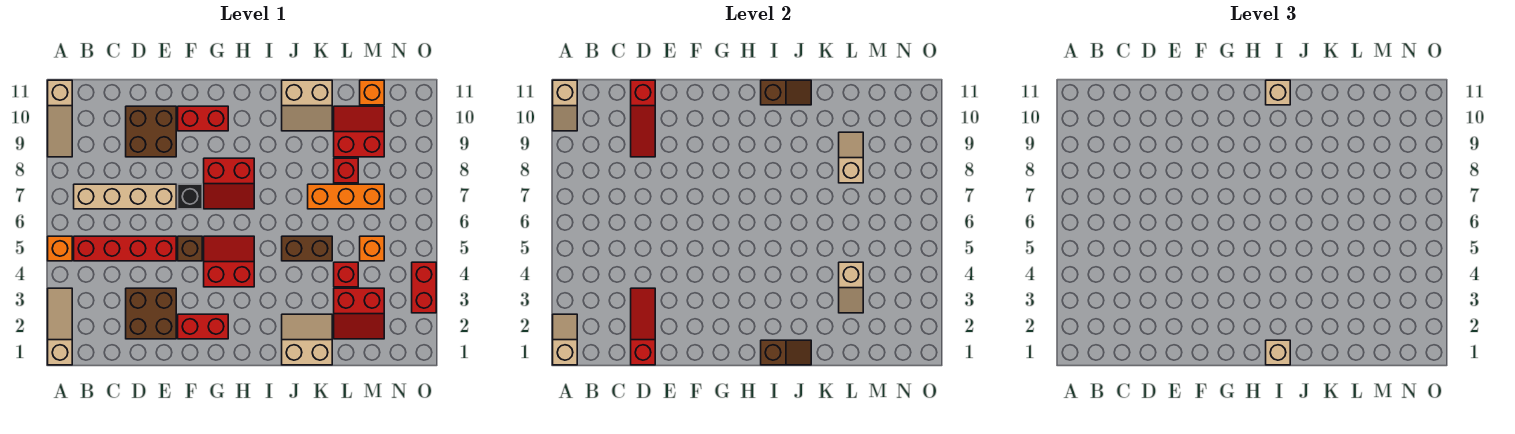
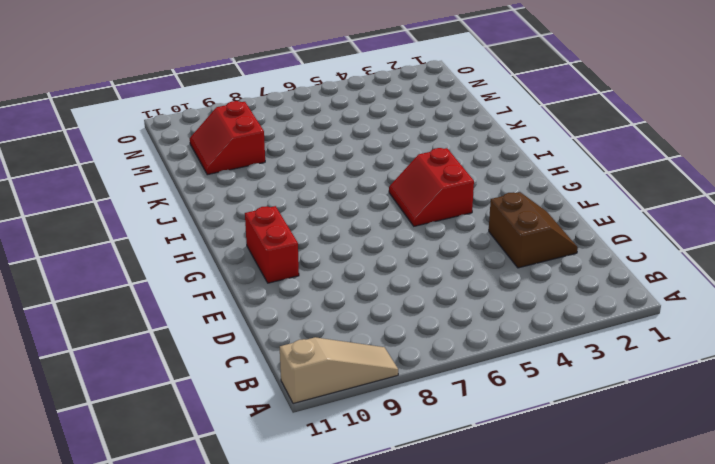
brown slope D2:E3 level 1 top 3 -> brown brick D2:E3 level 1
none -> tan slope A1:A3 level 1 top 1
none -> orange brick A5 level 1
none -> red brick B5:E5 level 1
none -> tan brick B7:E7 level 1

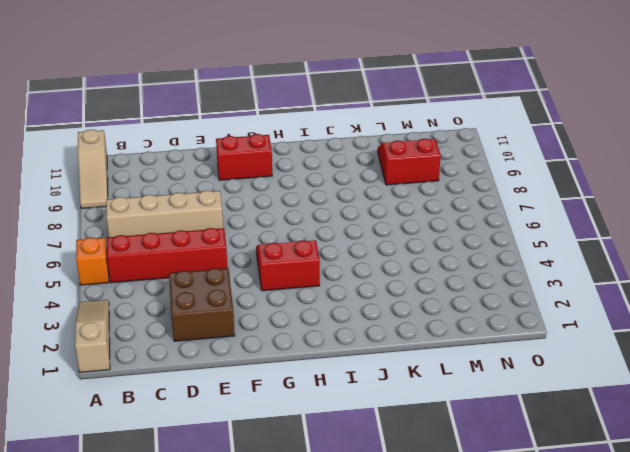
none -> brown brick D9:E10 level 1
none -> red brick F2:G2 level 1
none -> brown brick F5 level 1
none -> black brick F7 level 1

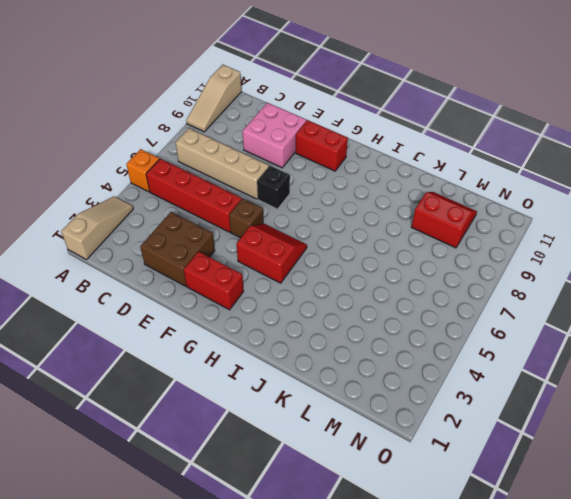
pink brick D9:E10 level 1 -> brown brick D9:E10 level 1
none -> red slope G7:H8 level 1 top 8
none -> tan slope J1:K2 level 1 top 1
none -> brown brick J5:K5 level 1
none -> tan slope J10:K11 level 1 top 11

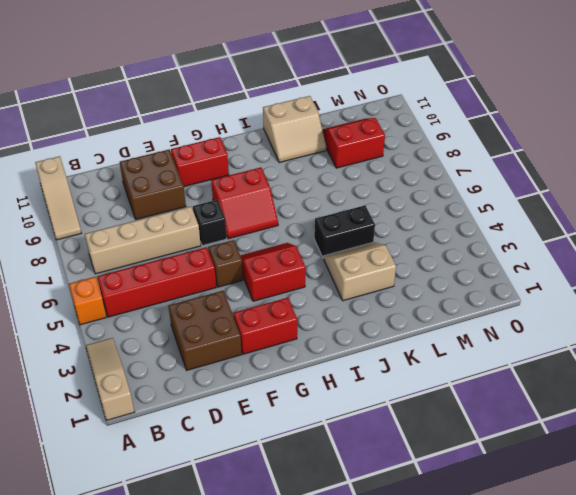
tan slope J3:K4 level 1 top 3 -> tan slope J1:K2 level 1 top 1
black brick J5:K5 level 1 -> brown brick J5:K5 level 1
none -> orange brick K7:M7 level 1
none -> red slope L2:M3 level 1 top 3
none -> red brick L4 level 1
none -> red brick L8 level 1

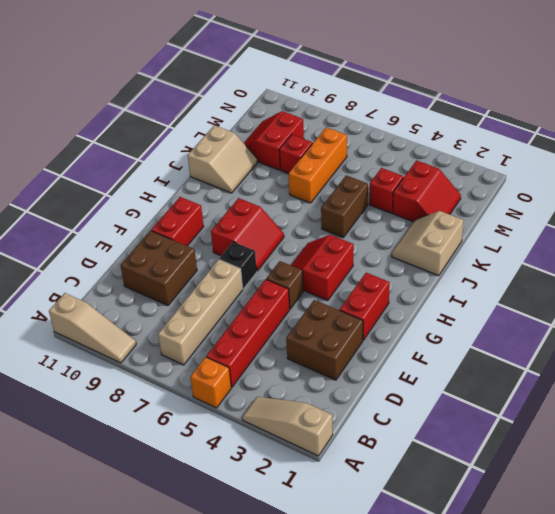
none -> orange brick M5 level 1
none -> orange brick M11 level 1
none -> red brick O3:O4 level 1
none -> tan slope A1:A2 level 2 top 1

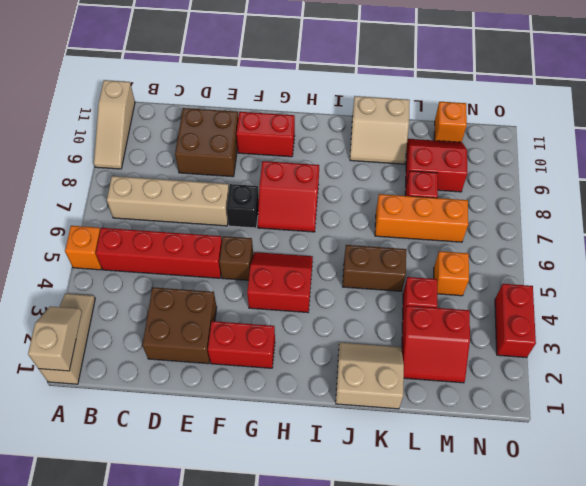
none -> tan slope A10:A11 level 2 top 11
none -> red slope D1:D3 level 2 top 1
none -> red slope D9:D11 level 2 top 11
none -> brown slope I1:J1 level 2 top I

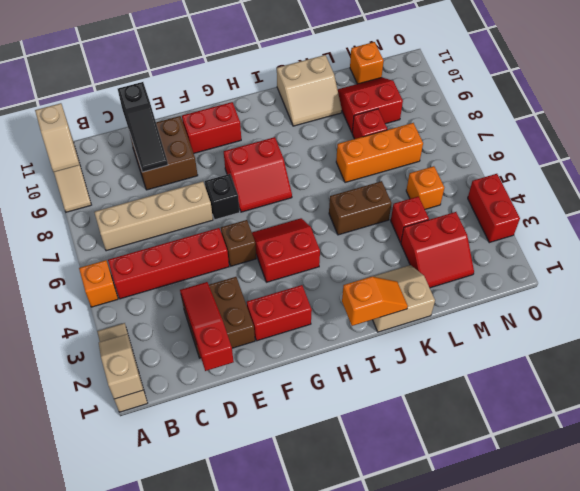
black slope D9:D11 level 2 top 11 -> red slope D9:D11 level 2 top 11
orange slope I1:J1 level 2 top I -> brown slope I1:J1 level 2 top I
none -> brown slope I11:J11 level 2 top I
none -> tan slope L3:L4 level 2 top 4
none -> tan slope L8:L9 level 2 top 8
none -> tan brick I1 level 3

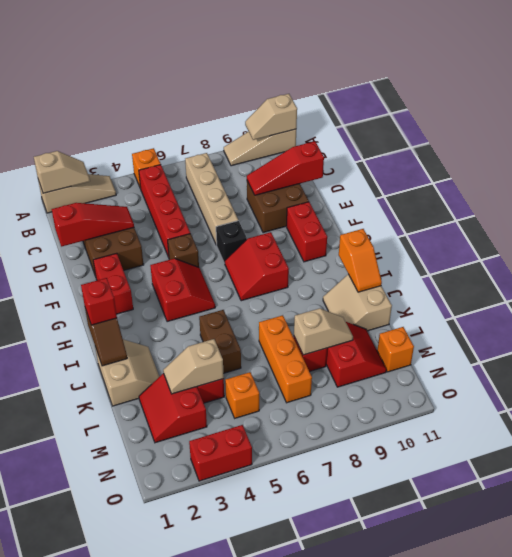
red brick I1 level 3 -> tan brick I1 level 3
orange slope I11:J11 level 2 top I -> brown slope I11:J11 level 2 top I
none -> tan brick I11 level 3

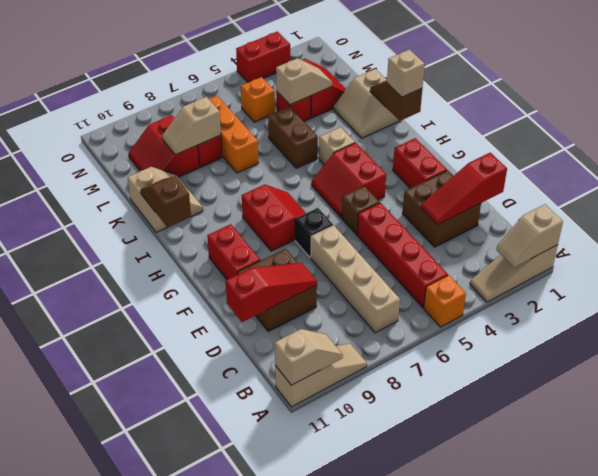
tan brick I4 level 1 -> tan brick I11 level 3
none -> orange brick M11 level 1

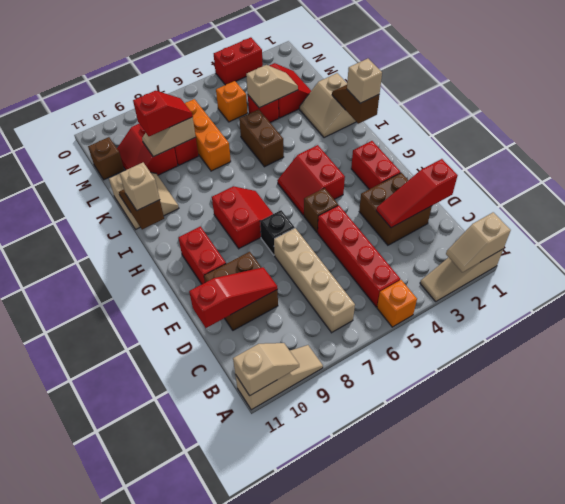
red slope L8:L9 level 3 top 9 -> none
brown brick M11 level 1 -> orange brick M11 level 1

